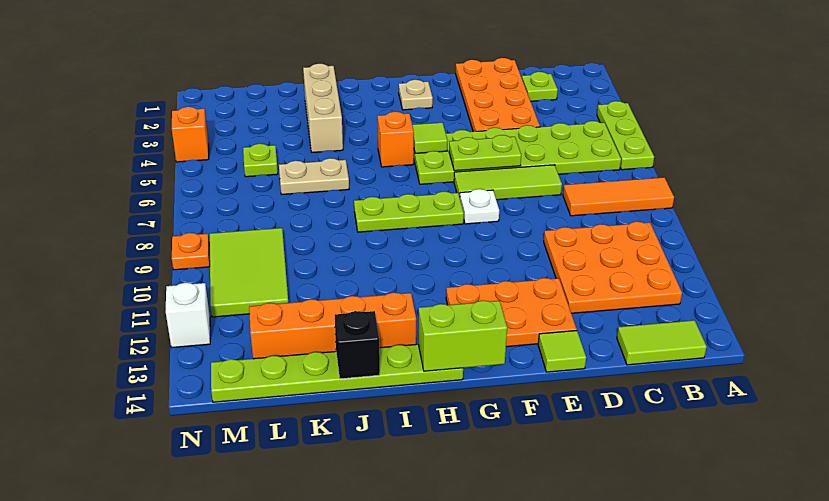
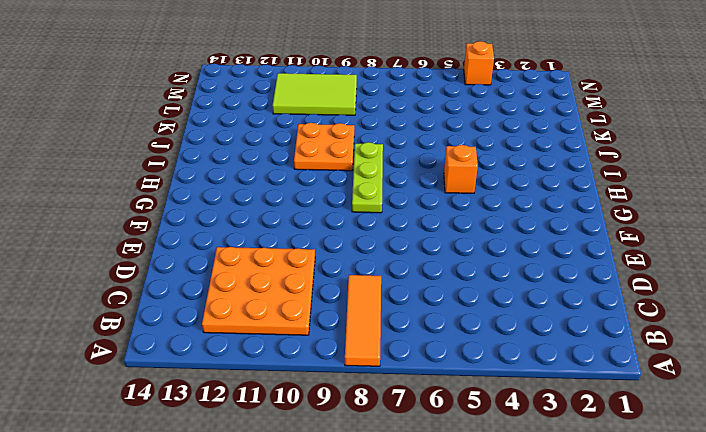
orange plate I9:J10 level 1 -> none
none -> lime plate A4:A6 level 1
none -> lime plate B5:G6 level 1
none -> lime tile B14:C14 level 1

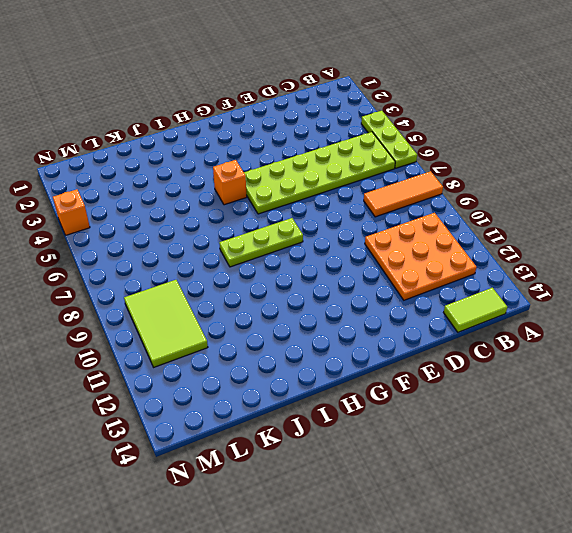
none -> lime plate C2 level 1
none -> orange plate D1:E4 level 1
none -> lime tile D7:F7 level 1

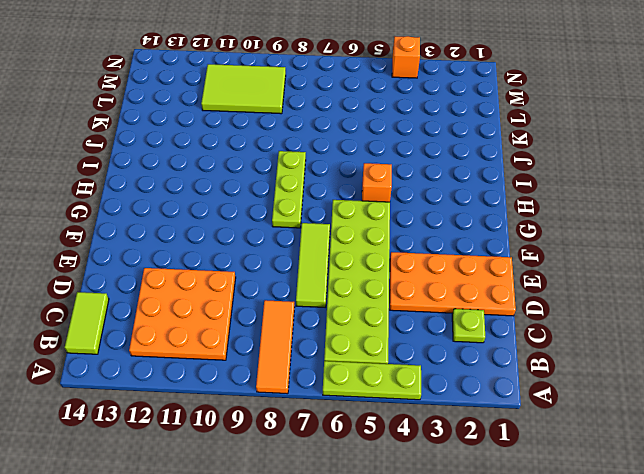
none -> orange plate E12:G13 level 1
none -> lime tile E14 level 1
none -> white plate F8 level 1

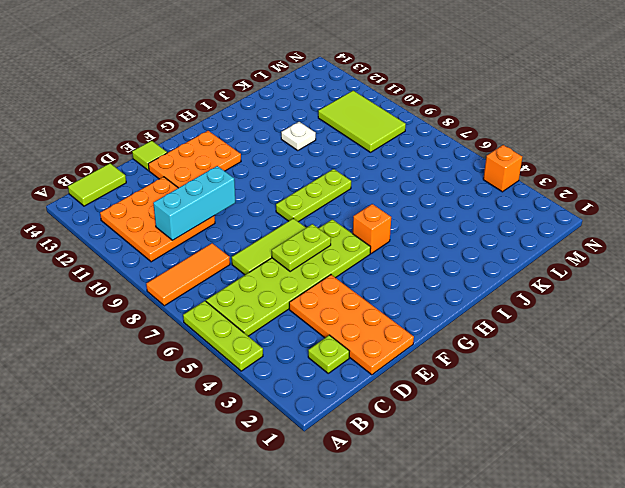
cyan brick C10:E10 level 2 -> none
white plate J11 level 1 -> white plate F8 level 1
none -> tan plate G2 level 1
none -> lime plate H14:M14 level 1
none -> orange brick I13:L13 level 1

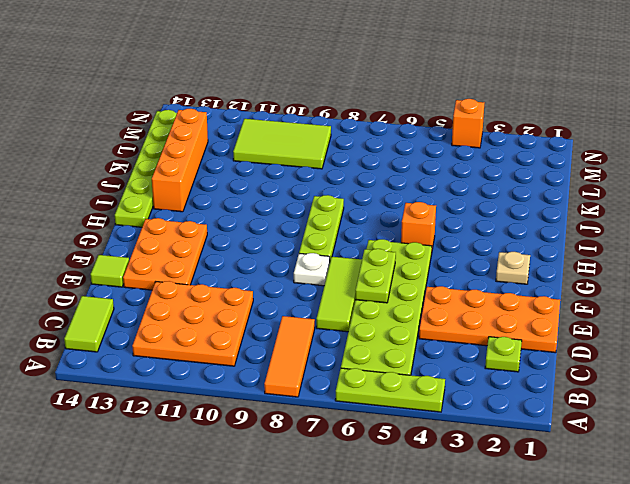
none -> tan brick J2:J4 level 1
none -> tan plate J6:K6 level 1
none -> lime plate L5 level 1

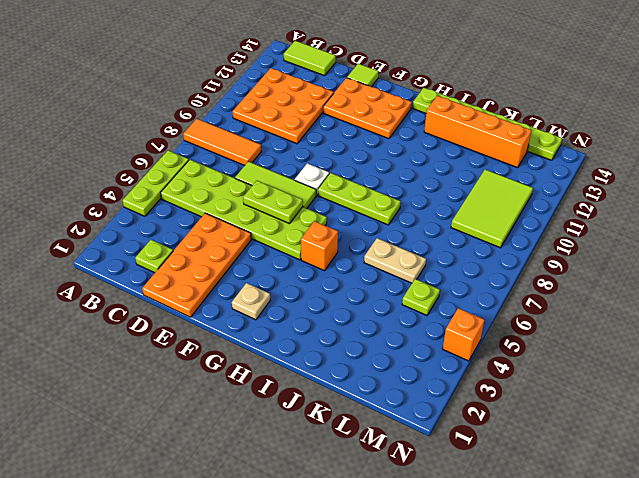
none -> tan brick J2:J4 level 1
none -> orange plate N9 level 1
none -> white brick N12 level 1

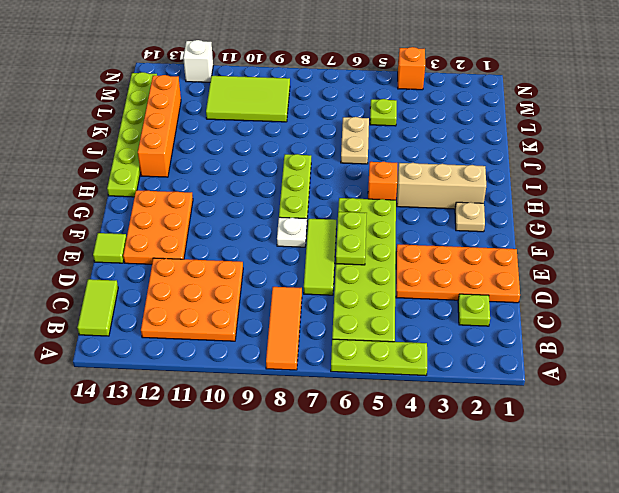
tan brick H2:H4 level 1 -> tan brick J2:J4 level 1
none -> orange plate N9 level 1
none -> lime tile G5 level 2
none -> lime brick G14:H14 level 2

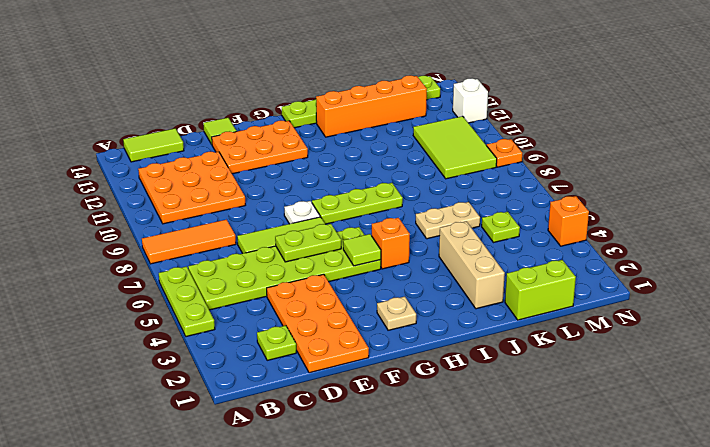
lime brick K1:L1 level 1 -> lime brick G14:H14 level 2
none -> black brick J14 level 2

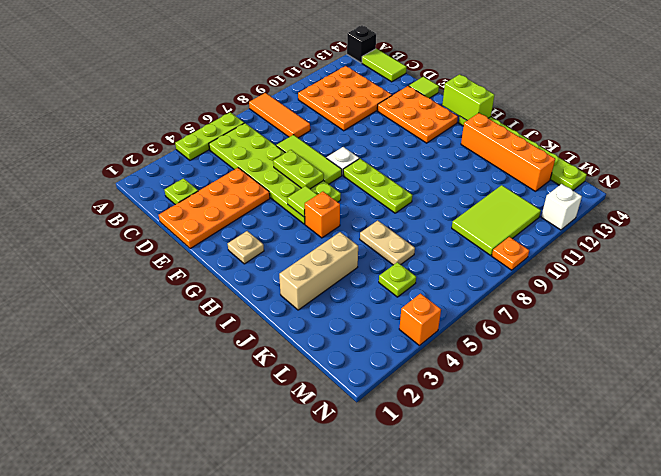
black brick A14 level 1 -> black brick J14 level 2

